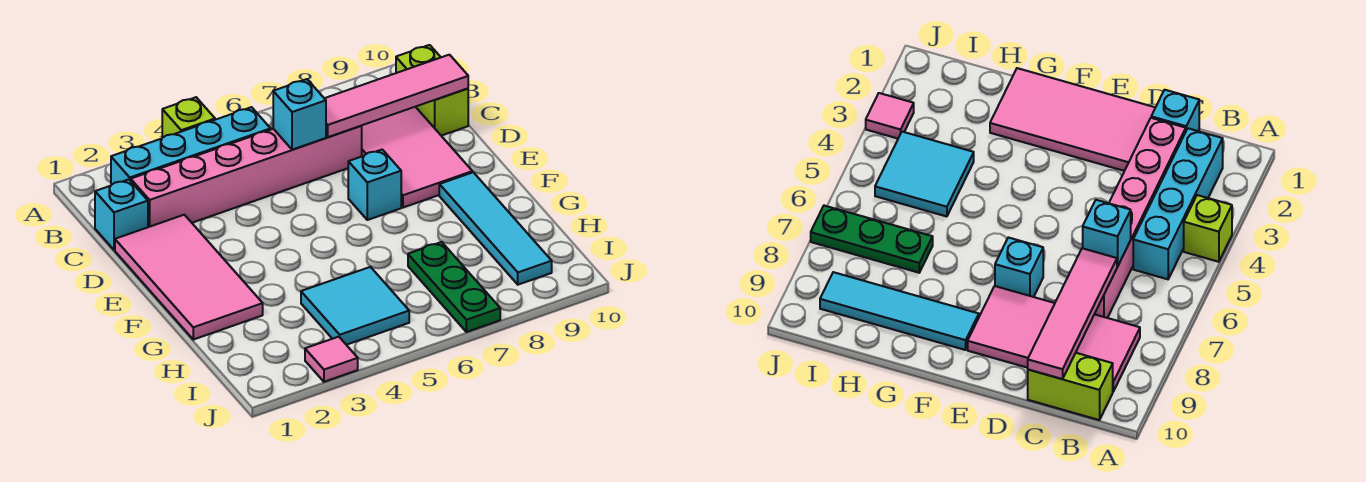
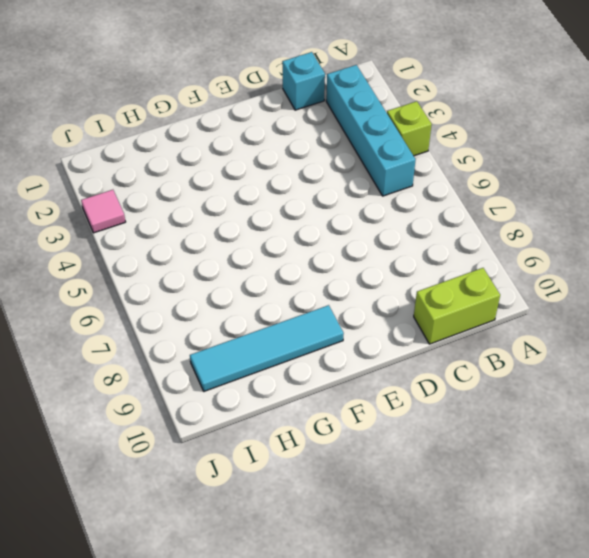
none -> pink tile B8:E9 level 1
none -> pink brick C2:C7 level 1
none -> pink tile D1:G2 level 1

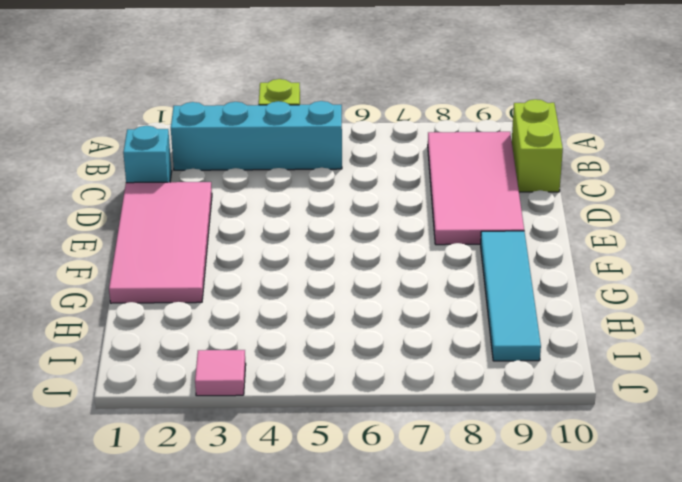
none -> pink brick C2:C7 level 1
none -> cyan brick E7 level 1
none -> cyan tile H4:I5 level 1

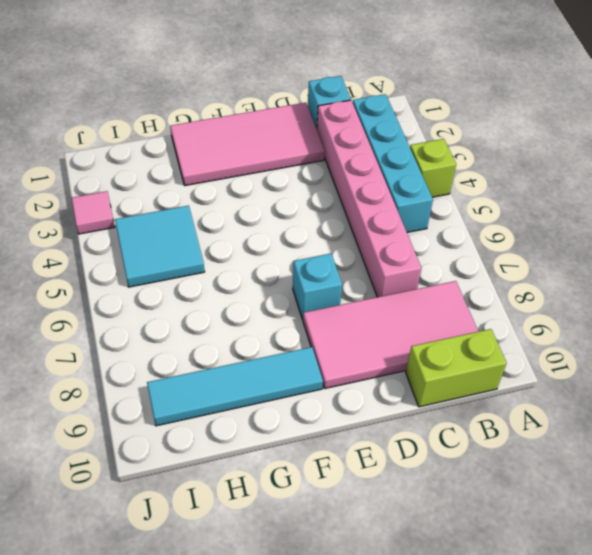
none -> green plate H7:J7 level 1
none -> cyan brick C6 level 2
none -> pink tile C7:C10 level 2

